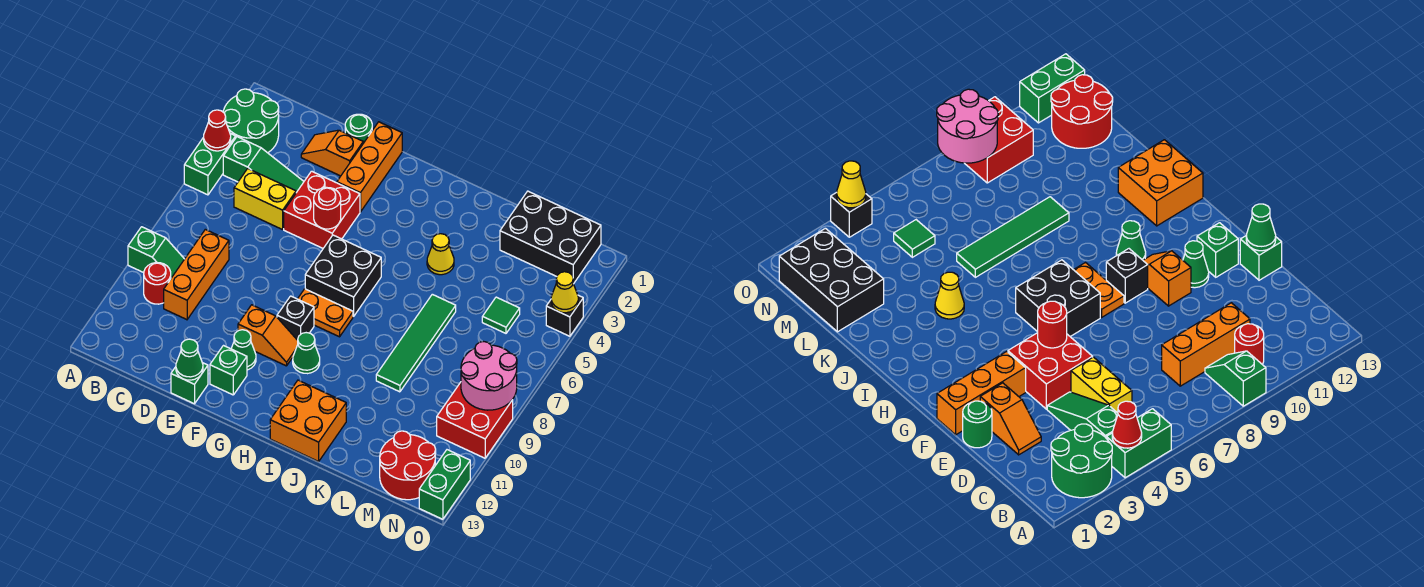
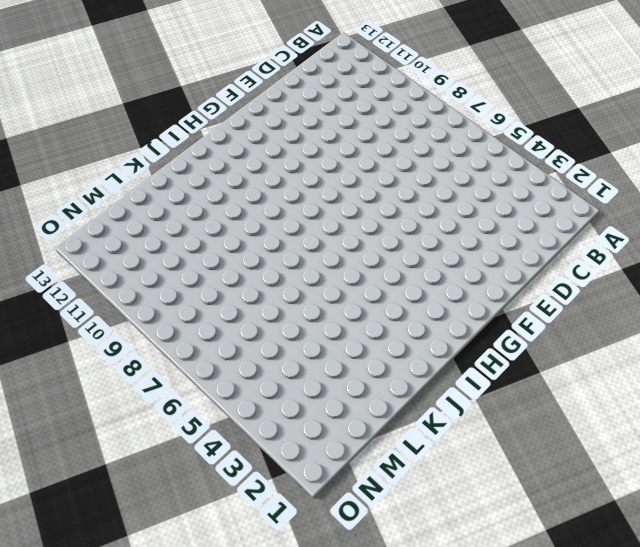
none -> green round brick A2:B3 level 1
none -> green brick A4:A5 level 1
none -> green slope A9:B9 level 1 top A
none -> green slope B4:D4 level 1 top B

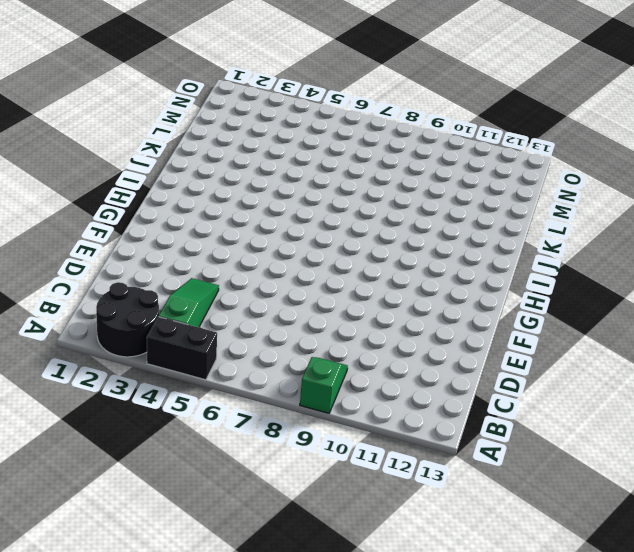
black round brick A2:B3 level 1 -> green round brick A2:B3 level 1
black brick A4:A5 level 1 -> green brick A4:A5 level 1
none -> red round brick B10 level 1
none -> yellow brick C5:D5 level 1
none -> orange brick C8:C10 level 1
none -> orange slope D2:E2 level 1 top E

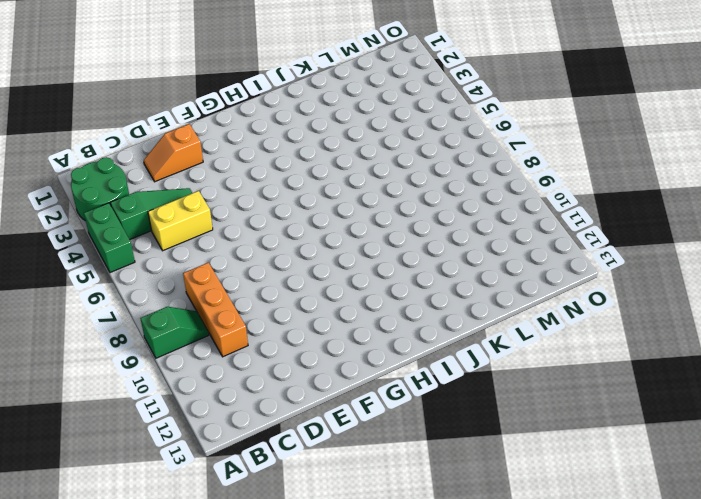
none -> red round brick B10 level 1
none -> green round brick E1 level 1
none -> red brick E4:F5 level 1
none -> green brick E13 level 1

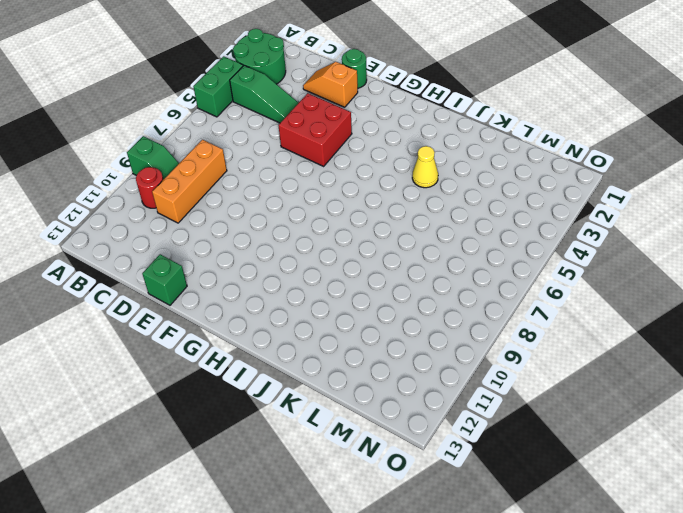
none -> yellow brick C5:D5 level 1
none -> orange brick F1:F3 level 1
none -> orange slope F10:G10 level 1 top F
none -> green cone F11 level 1

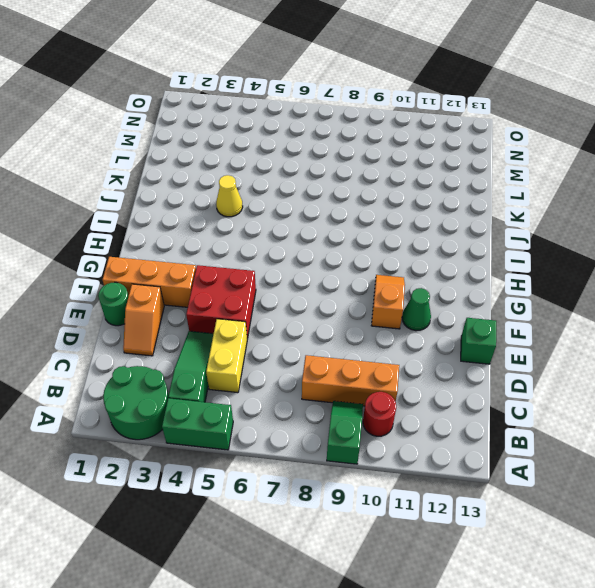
none -> green brick F12 level 1
none -> black brick G6:H7 level 1
none -> orange plate G8:H8 level 1
none -> black brick G9 level 1

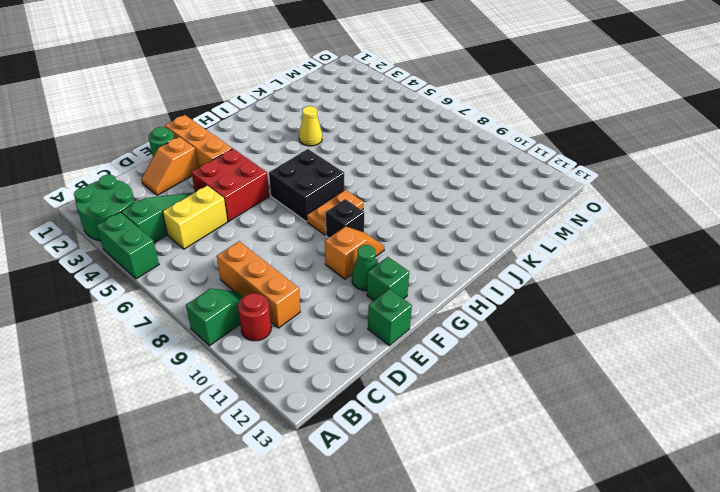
none -> green cone H10 level 1
none -> orange brick I12:J13 level 1
none -> green tile K6:K9 level 1
none -> black brick L1:N2 level 1

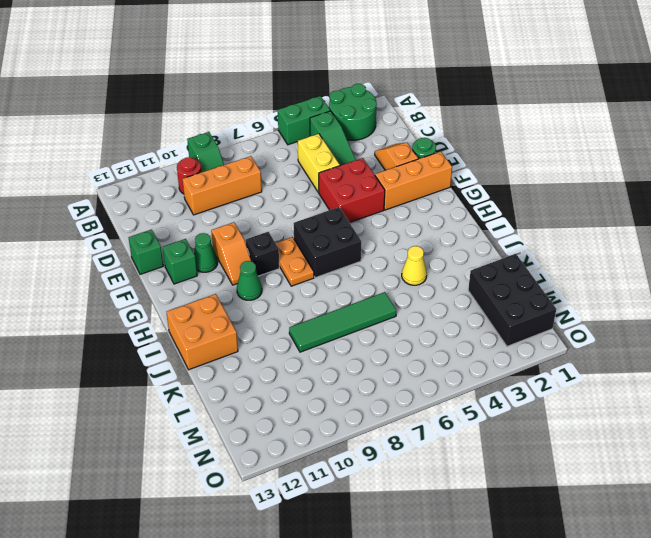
none -> green tile M5 level 1
none -> red round brick M12:N13 level 1
none -> red brick N9:O10 level 1
none -> black brick O4 level 1

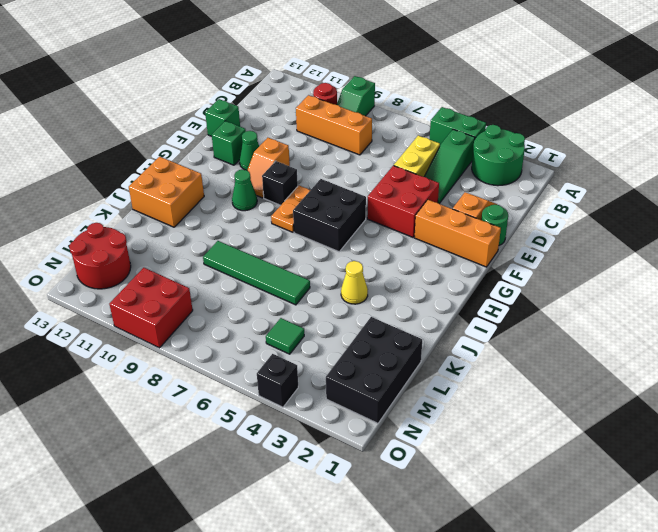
none -> green brick O12:O13 level 1
none -> red cone A4 level 2
none -> green cone E13 level 2
none -> red round brick F5 level 2

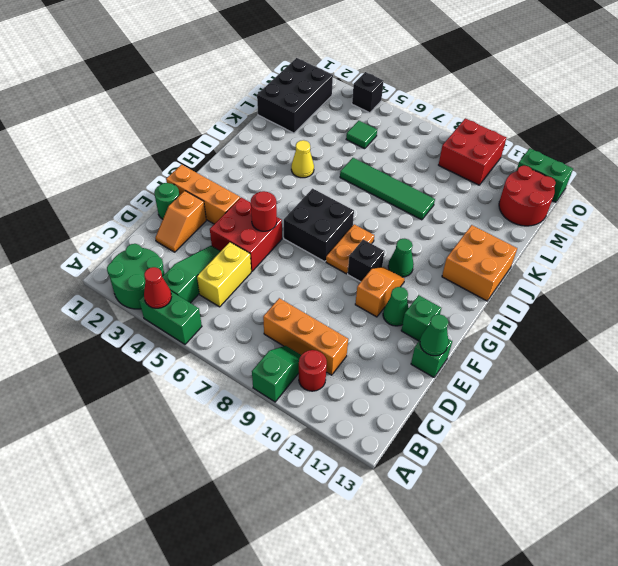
none -> pink round brick N8:O9 level 2
none -> yellow cone O4 level 2

